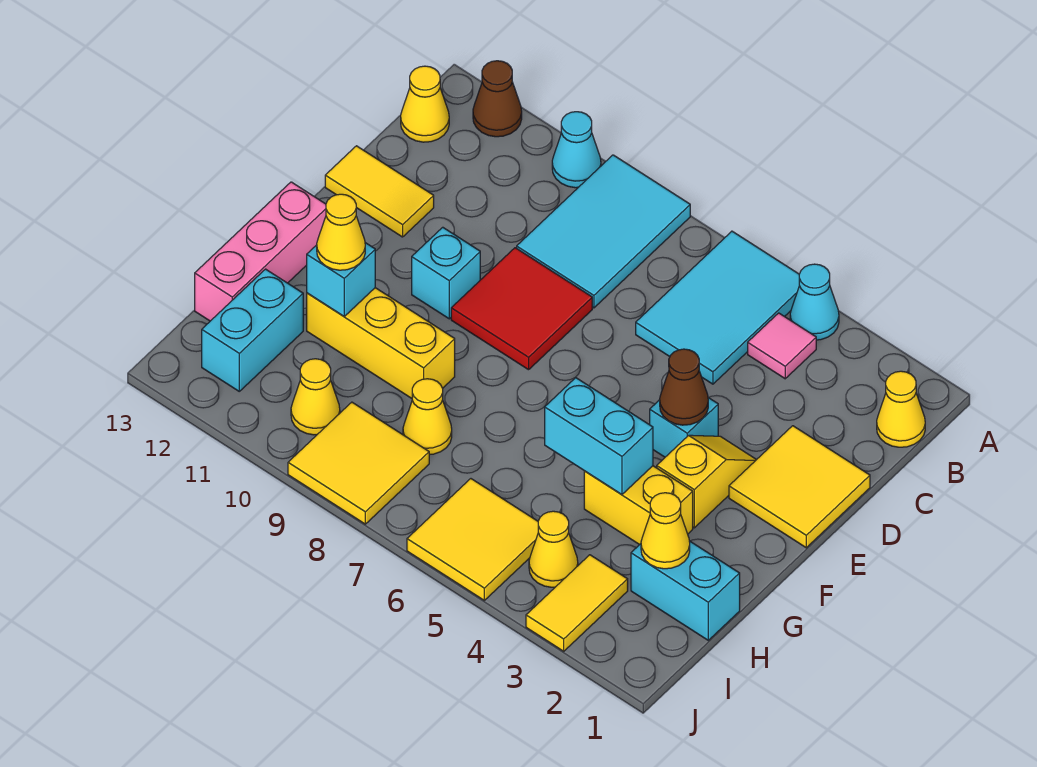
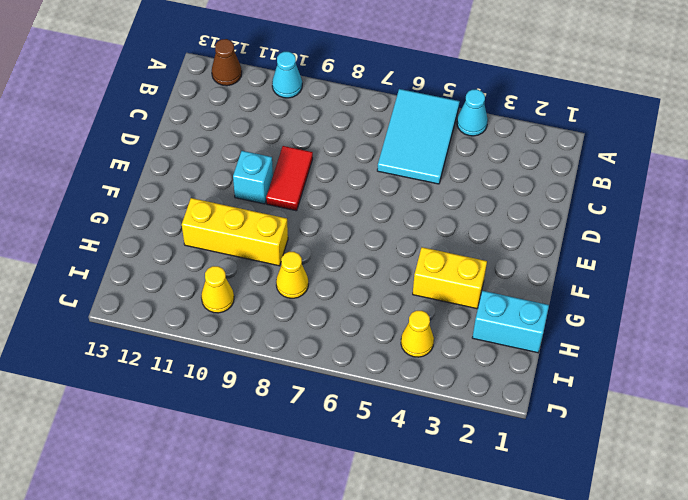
red tile D9:E9 level 1 -> red tile D8:E9 level 1
none -> cyan tile A8:C9 level 1
none -> yellow cone B1 level 1
none -> pink tile B4 level 1
none -> yellow cone B13 level 1

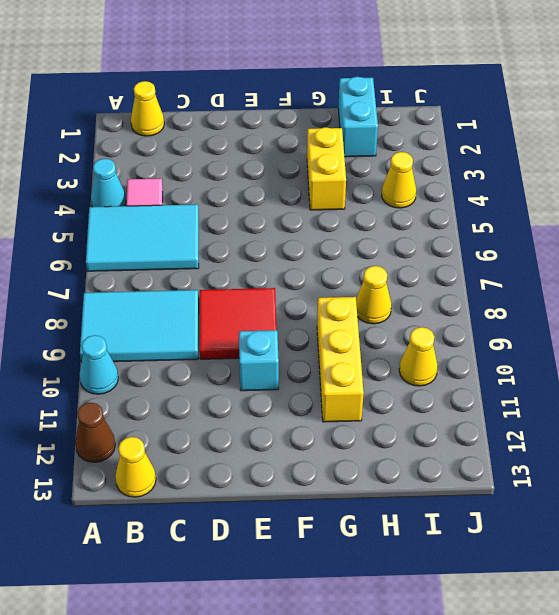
none -> yellow tile D1:E2 level 1
none -> yellow tile D12:D13 level 1
none -> yellow slope E3:F3 level 1 top F
none -> cyan brick E4 level 1

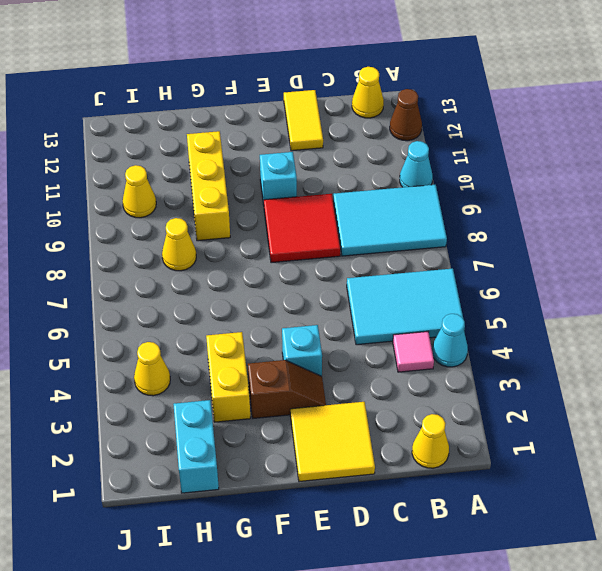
brown slope E3:F3 level 1 top F -> yellow slope E3:F3 level 1 top F
none -> pink brick F13:H13 level 1
none -> cyan brick H12:I12 level 1
none -> yellow tile I3:J3 level 1
none -> yellow tile I5:J6 level 1

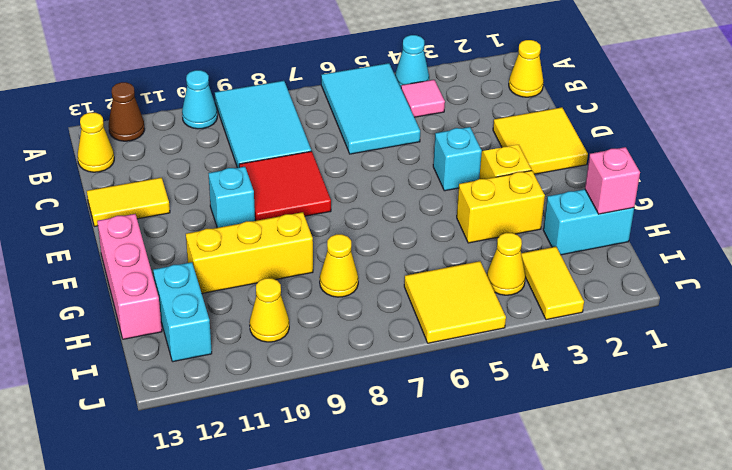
pink brick H1 level 2 -> none
none -> yellow tile I8:J9 level 1
none -> brown cone E4 level 2
none -> cyan brick G4:G5 level 2
none -> cyan brick G11 level 2

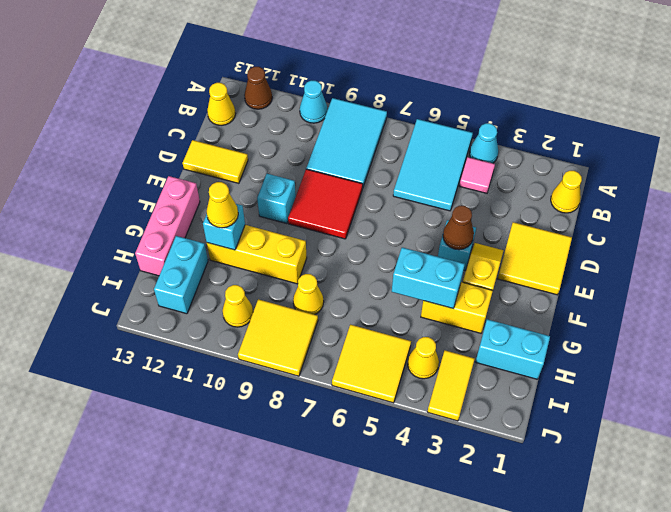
none -> yellow cone H2 level 2

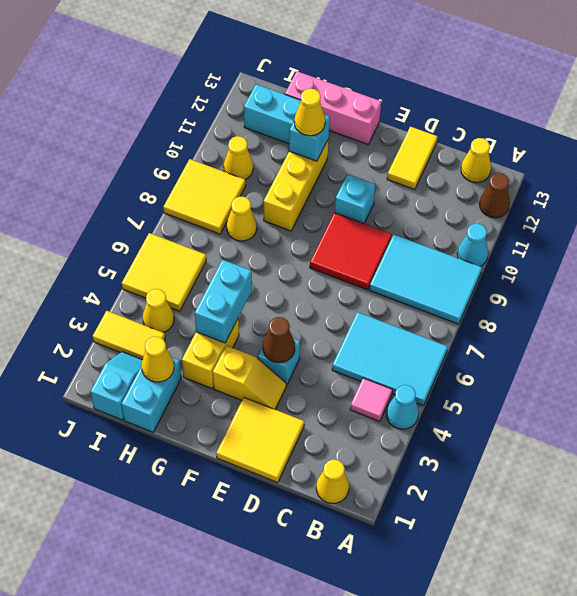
cyan slope I1:I2 level 1 top 1 -> none

